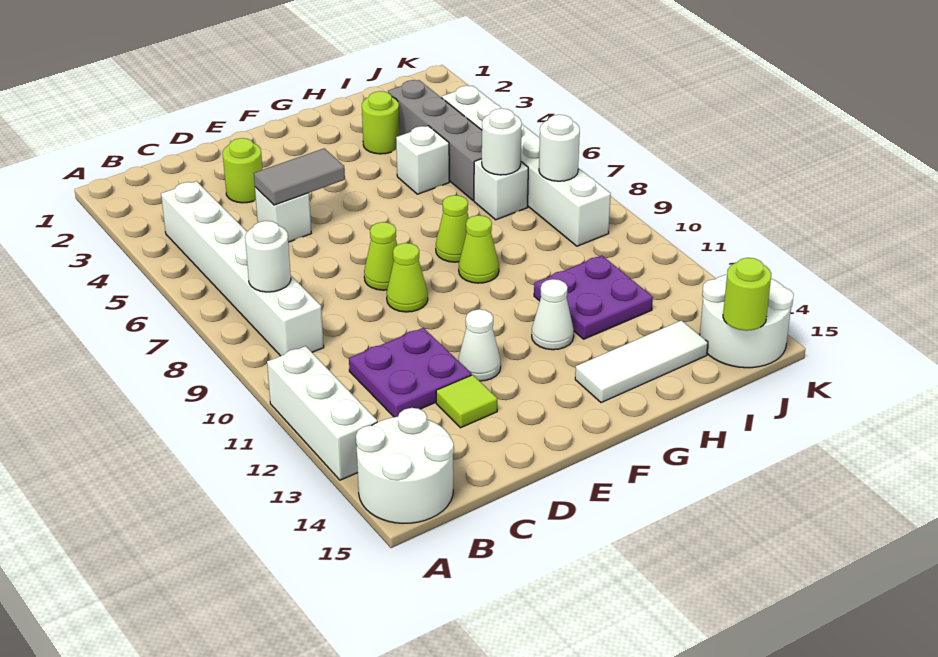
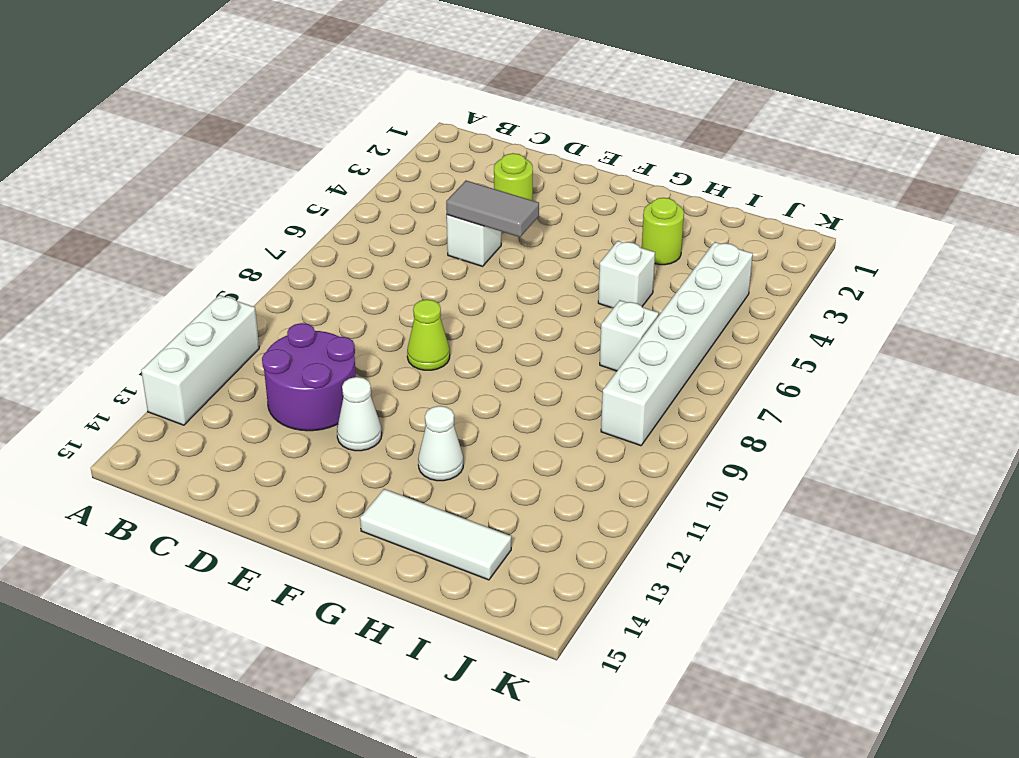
purple round brick C11:D12 level 1 -> purple plate C11:D12 level 1
none -> white round brick A14:B15 level 1
none -> white brick B4:B9 level 1
none -> lime tile D13 level 1

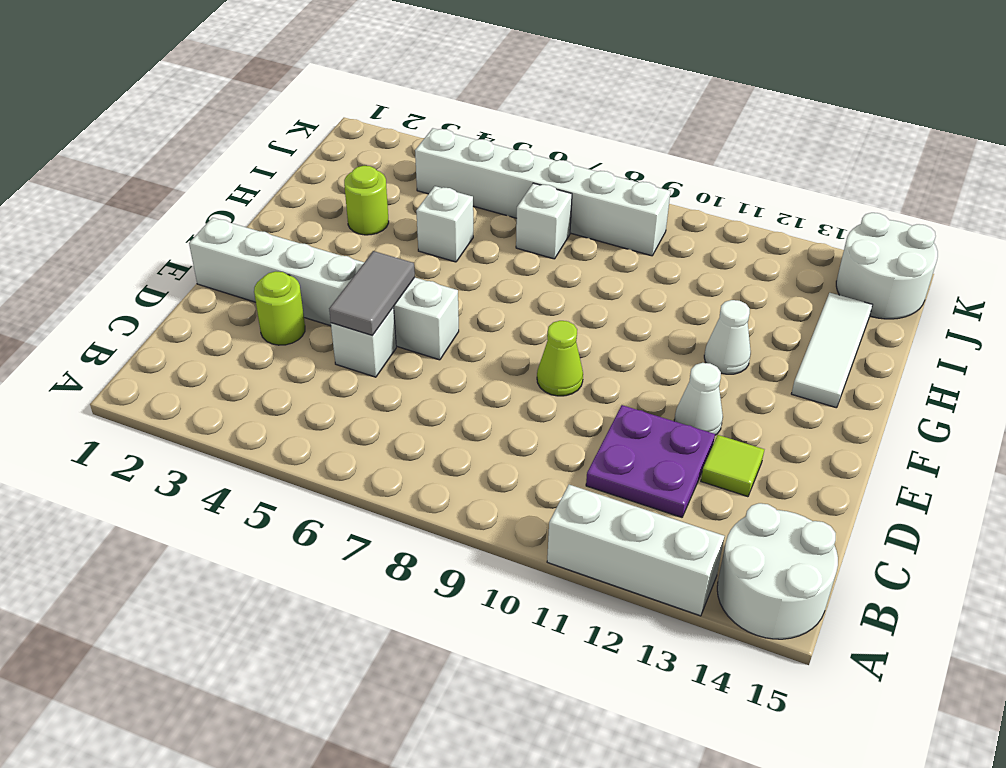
white brick E1:E6 level 1 -> white brick B4:B9 level 1
none -> lime cone E8 level 1
none -> lime cone G8 level 1
none -> lime cone G9 level 1

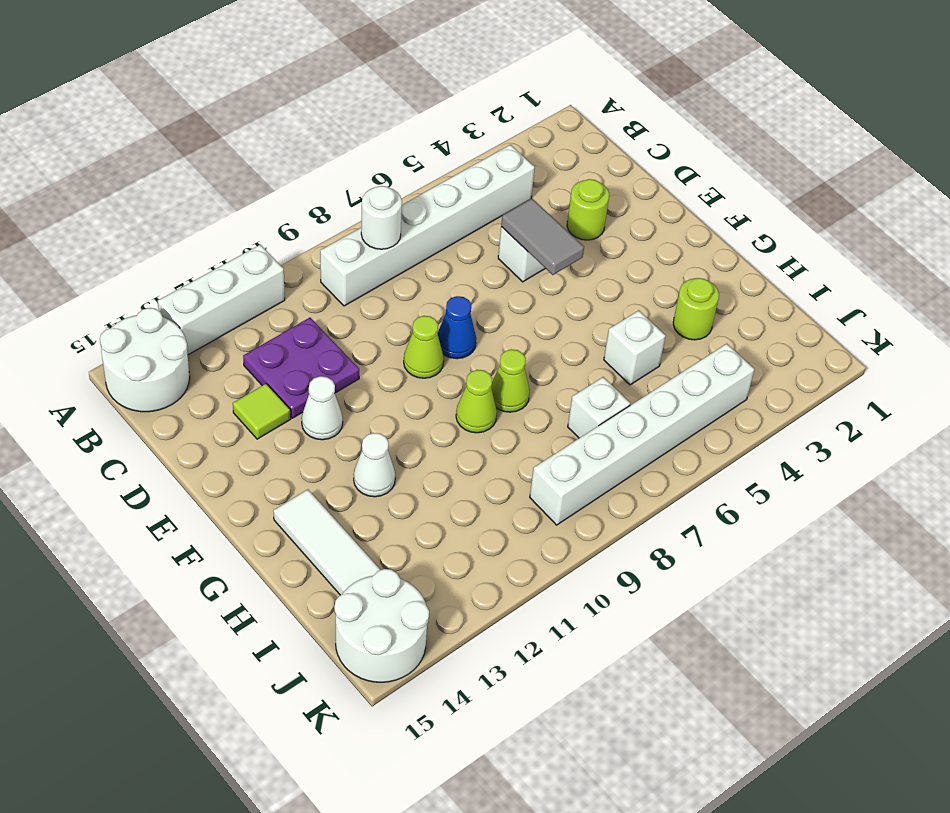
blue cone E8 level 1 -> lime cone E8 level 1
none -> purple plate H11:I12 level 1
none -> grey brick I3:I6 level 1
none -> white round brick I7 level 2

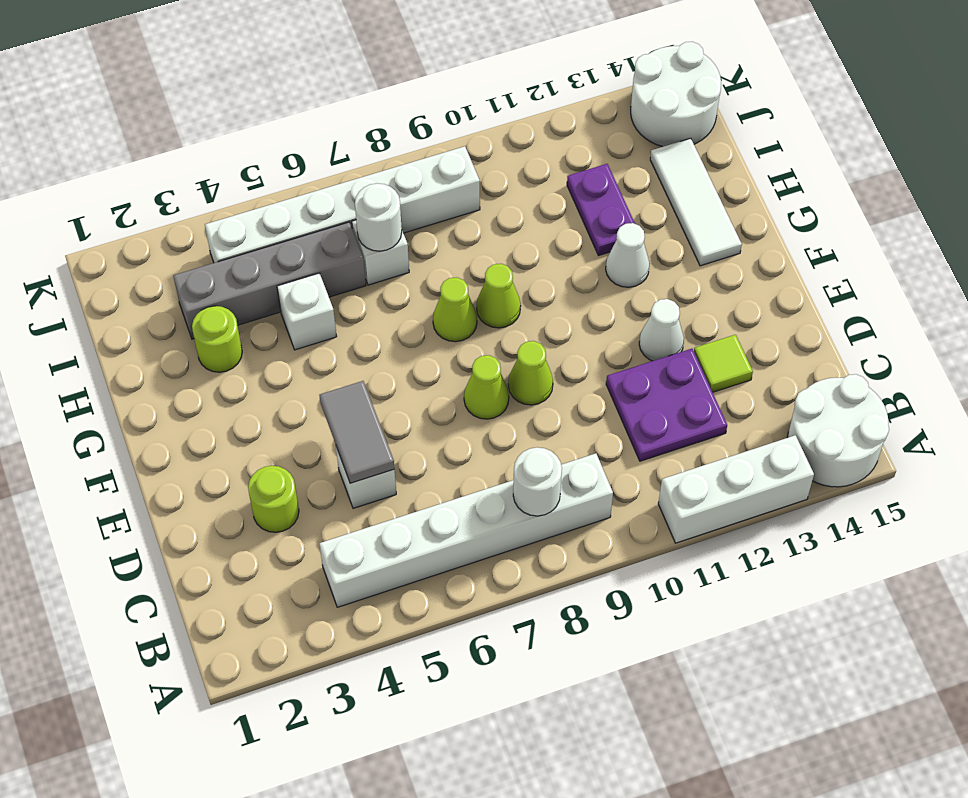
purple plate H12:I12 level 1 -> purple plate H11:I12 level 1
none -> white round brick J8 level 2
none -> lime round brick J15 level 2

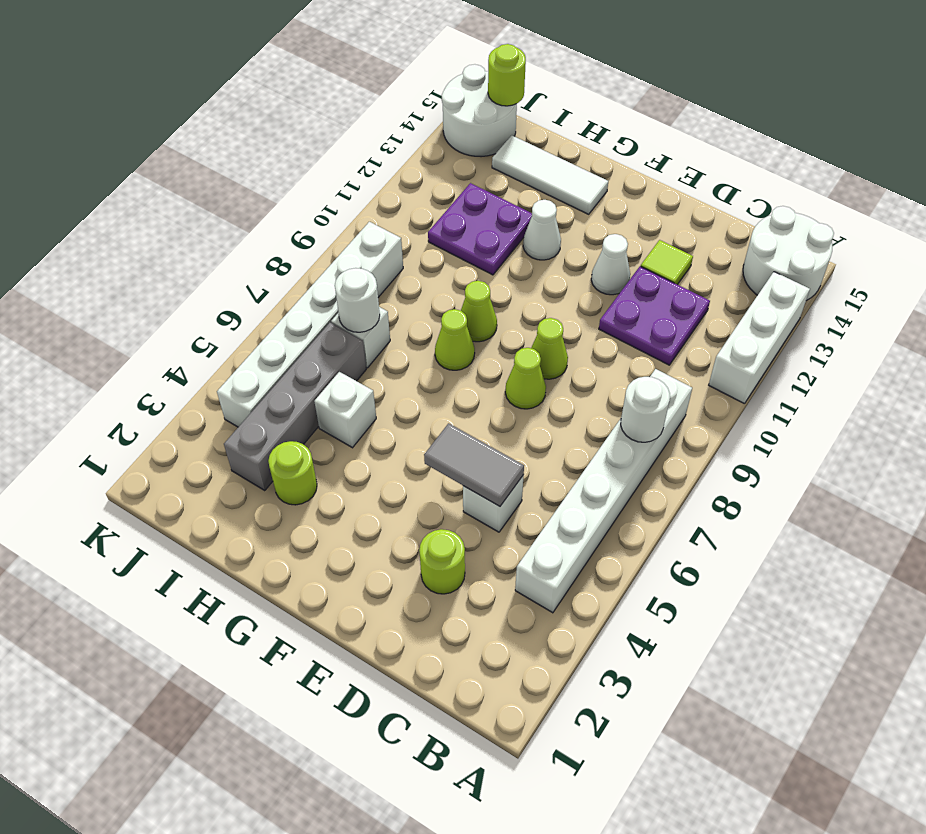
none -> white round brick J8 level 2

